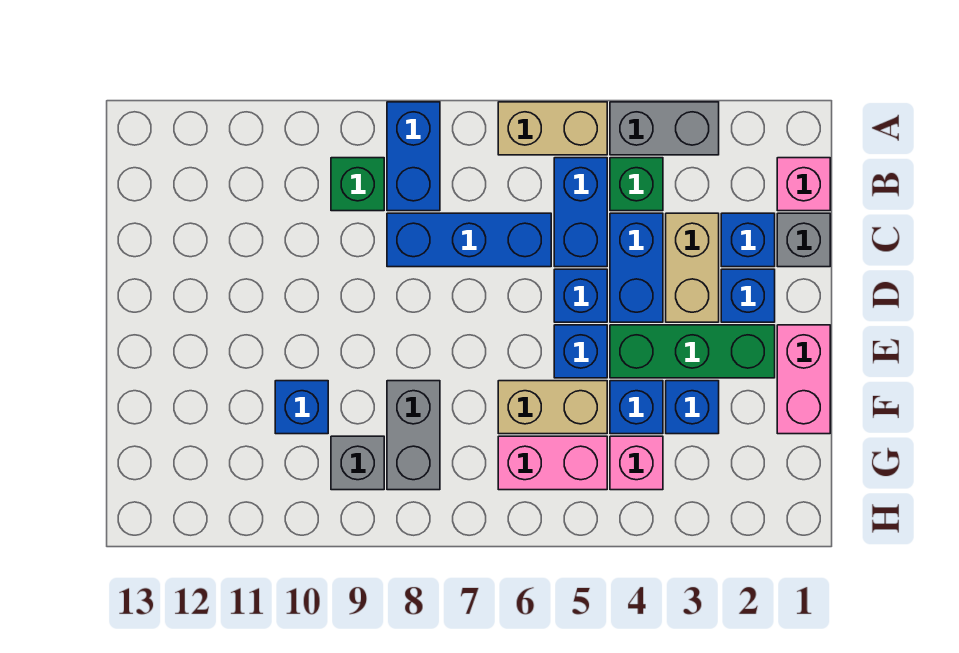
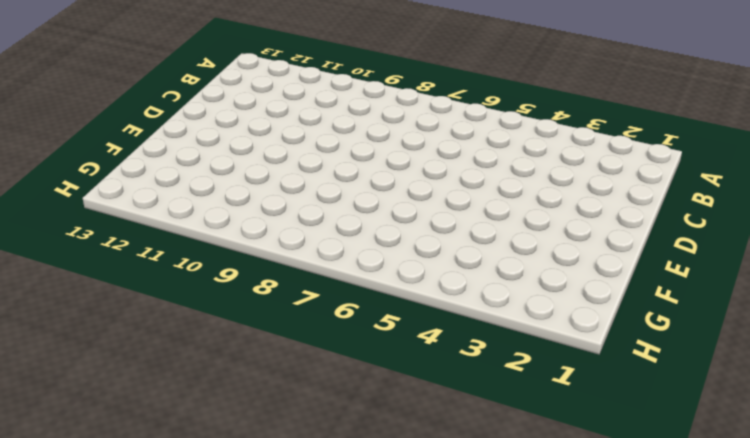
none -> grey brick A3:A4 level 1
none -> tan brick A5:A6 level 1
none -> blue brick A8:B8 level 1

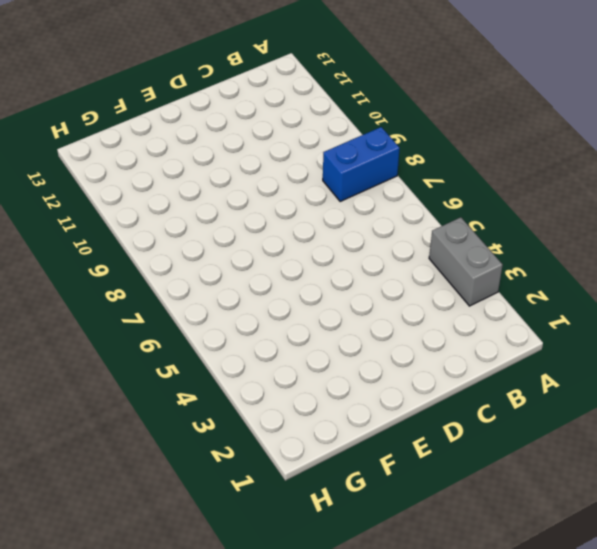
none -> tan brick A5:A6 level 1
none -> pink brick B1 level 1
none -> green brick B4 level 1

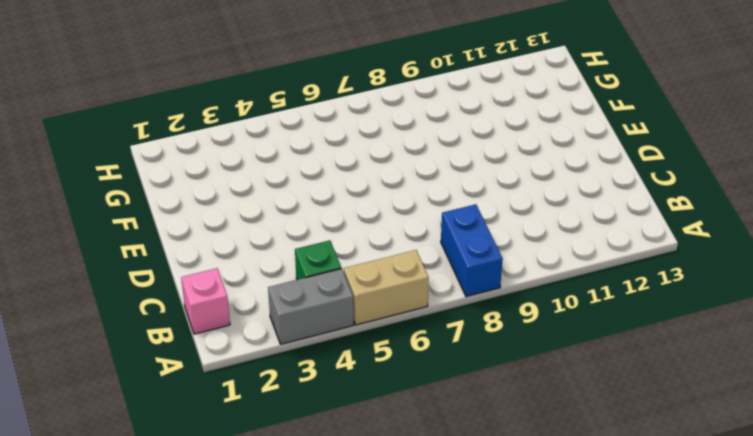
none -> blue brick B5:C5 level 1
none -> green brick B9 level 1
none -> grey brick C1 level 1

